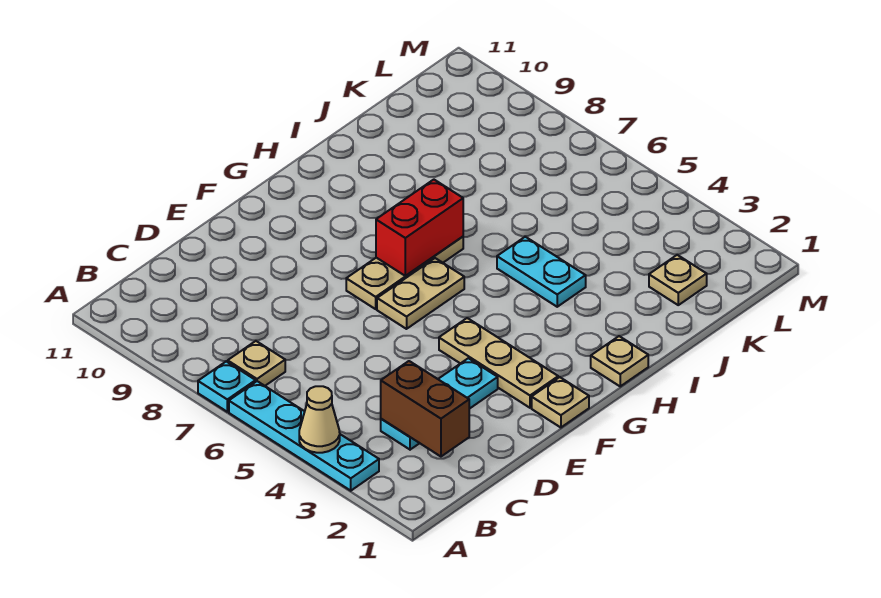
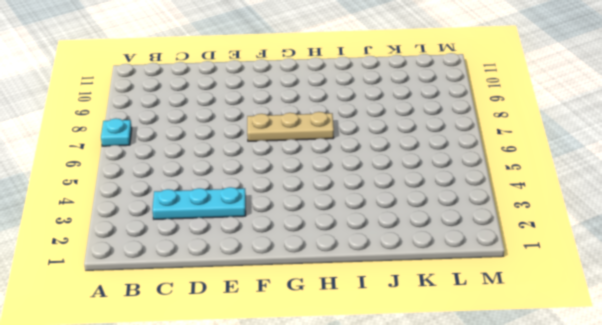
none -> cyan plate A3:A6 level 1
none -> tan plate B7 level 1
none -> tan plate F1 level 1

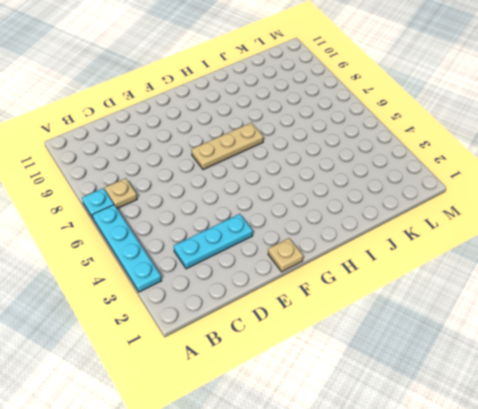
none -> tan plate F2:F4 level 1
none -> tan plate F6:G6 level 1
none -> tan plate H1 level 1

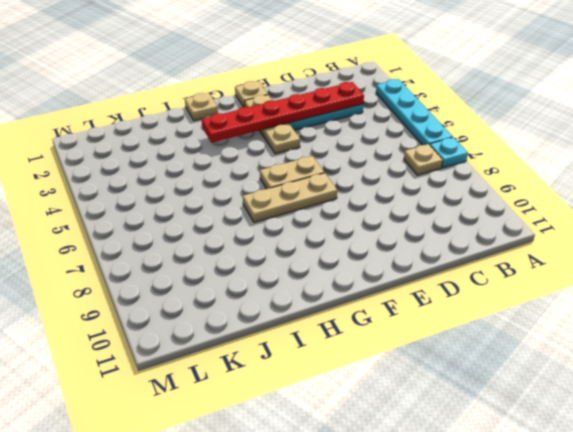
red plate C3:H3 level 2 -> brown brick C2:C3 level 2
none -> cyan plate I4:I5 level 1
none -> tan plate K2 level 1
none -> tan cone A4 level 2

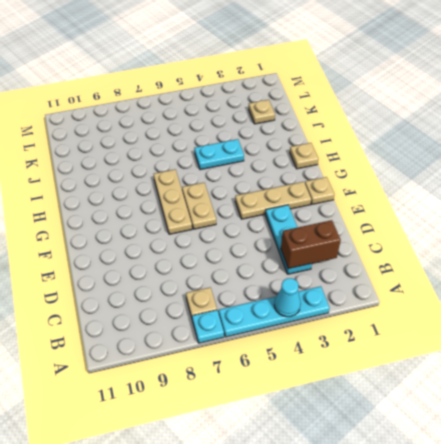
cyan cone A4 level 2 -> tan cone A4 level 2
none -> red brick G7:H7 level 2

